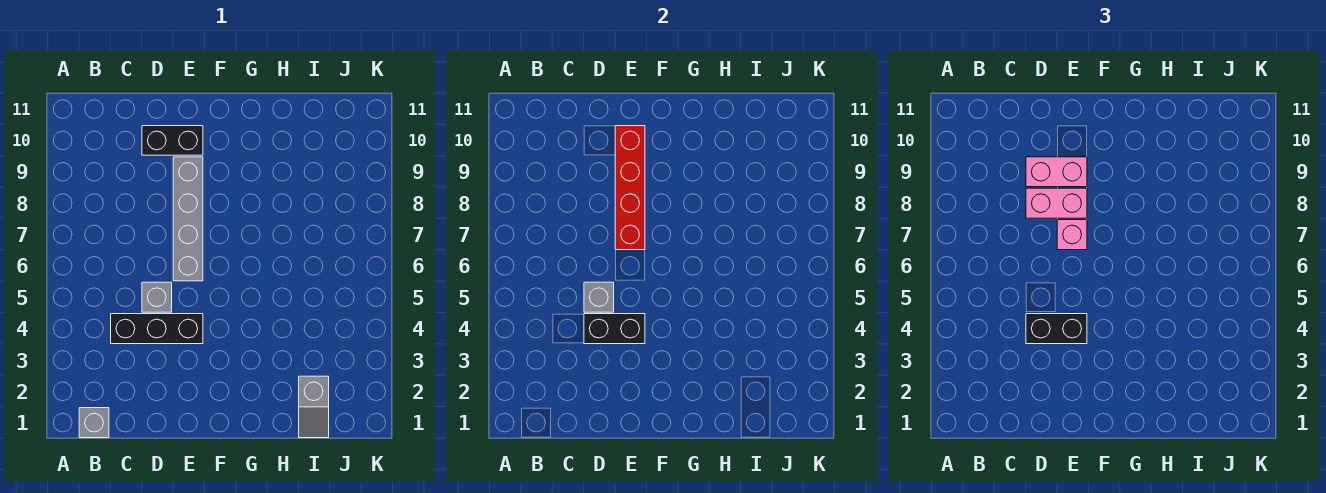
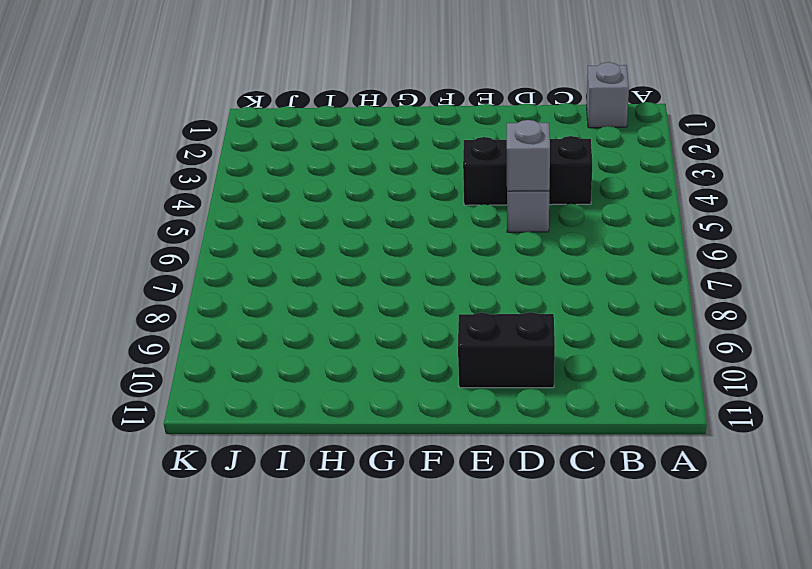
none -> grey brick E6:E9 level 1
none -> grey slope I1:I2 level 1 top 2
none -> black brick D4:E4 level 2

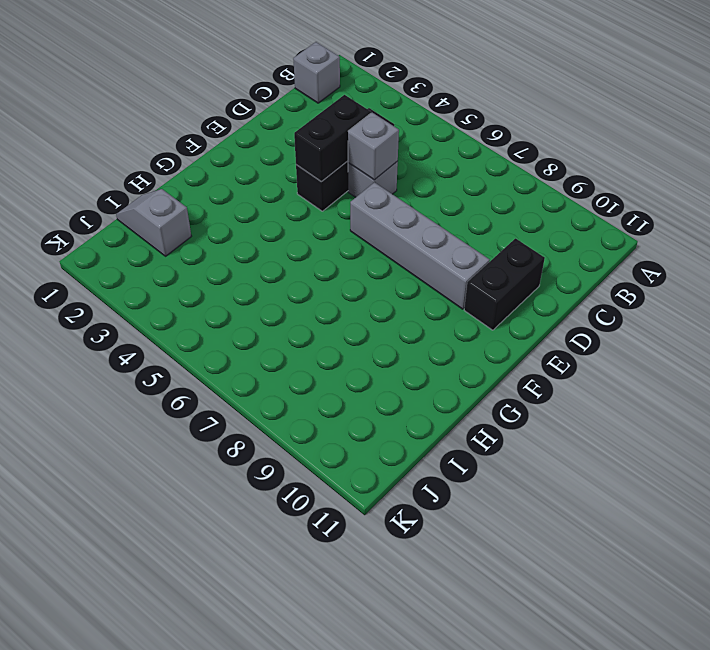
none -> red brick E7:E10 level 2
none -> black brick D4:E4 level 3
none -> pink brick D8:E8 level 3

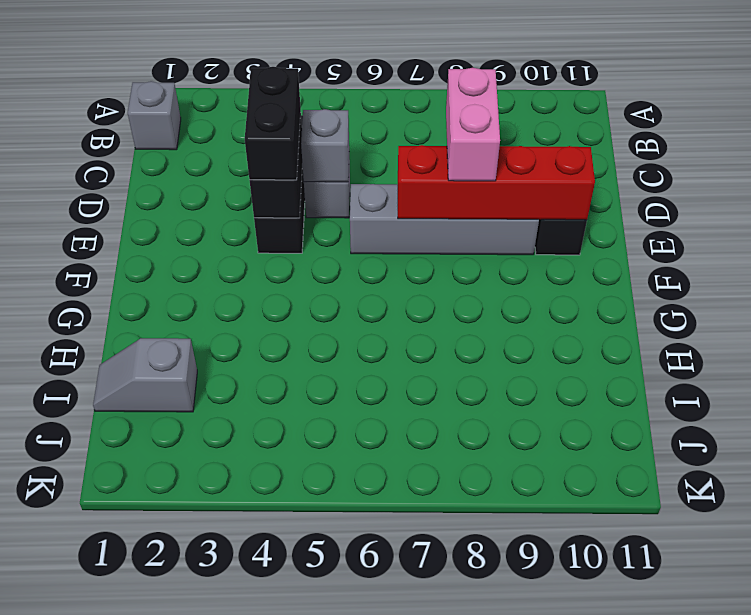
none -> pink brick D9:E9 level 3
none -> pink brick E7 level 3

